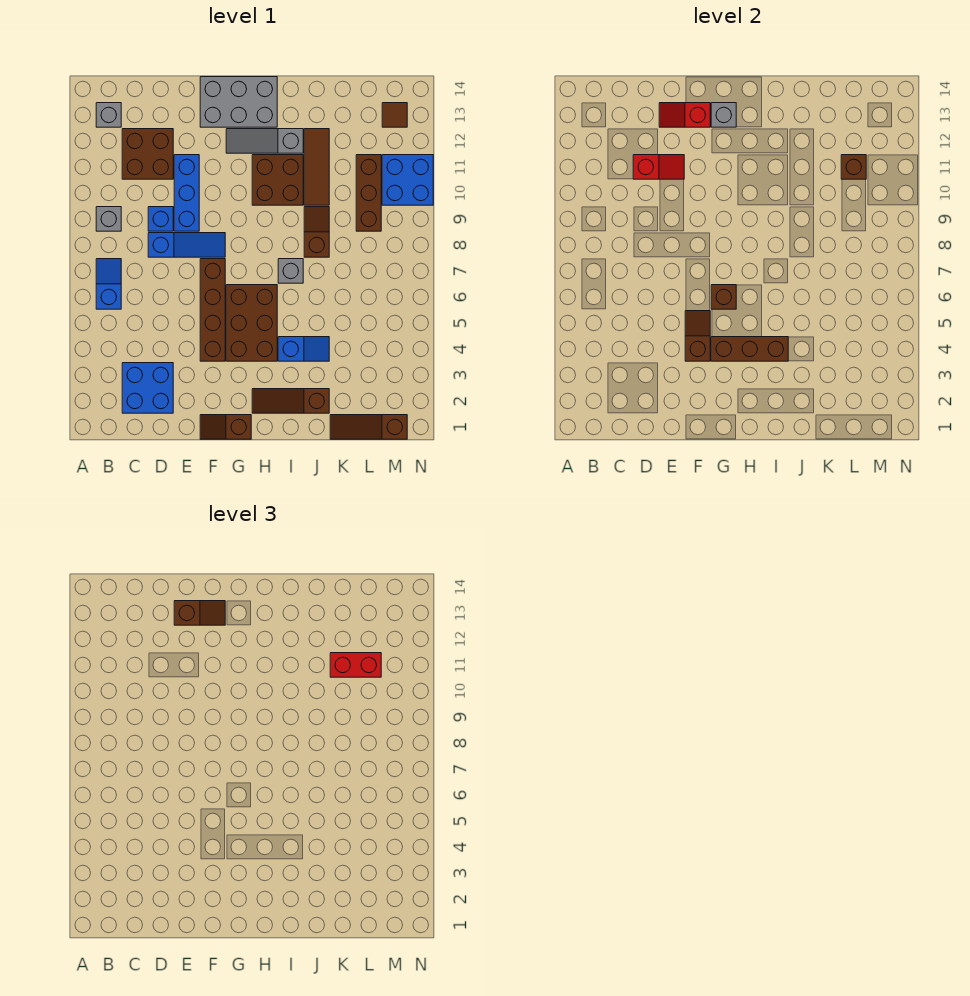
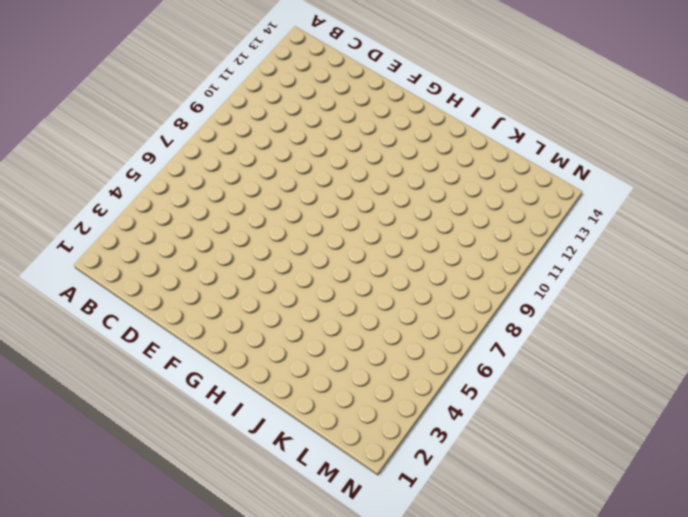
none -> blue slope B6:B7 level 1 top 6
none -> grey brick B9 level 1
none -> grey brick B13 level 1
none -> blue brick C2:D3 level 1

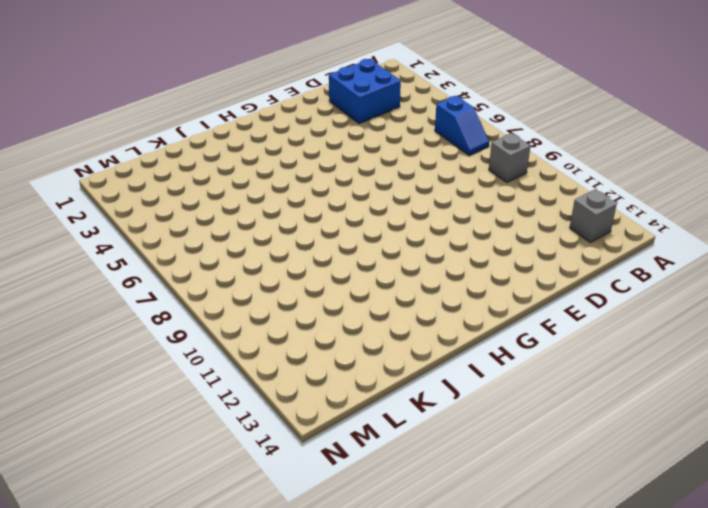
none -> brown brick C11:D12 level 1
none -> blue slope D8:F8 level 1 top D
none -> blue brick D9 level 1
none -> blue brick E9:E11 level 1

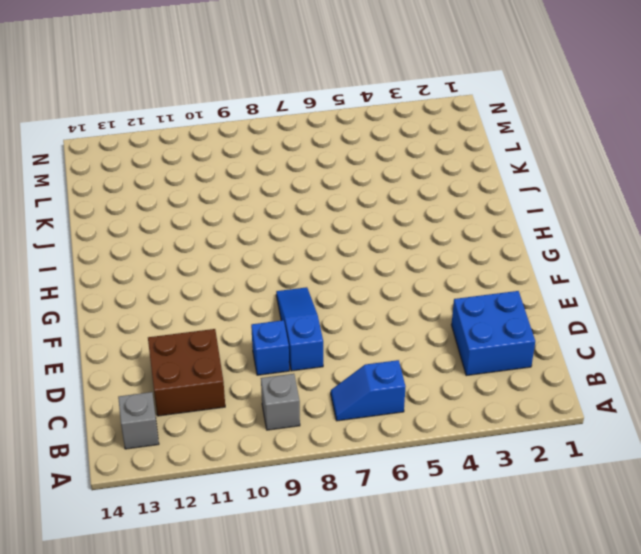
none -> blue brick E9:E11 level 1
none -> brown slope F1:G1 level 1 top G
none -> brown brick F4:F7 level 1
none -> grey brick F13:H14 level 1

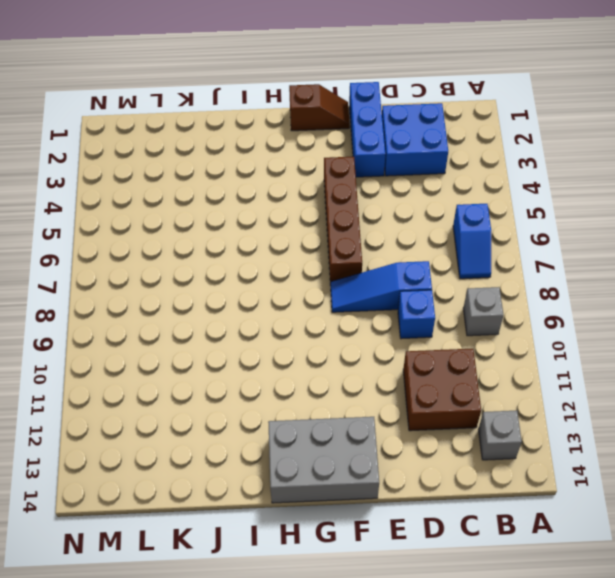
blue brick E1:E3 level 1 -> blue brick E9:E11 level 1
none -> brown brick G4:H6 level 1
none -> grey slope G12:I12 level 1 top I
none -> brown slope H2:J2 level 1 top J
none -> brown brick H10:I11 level 1

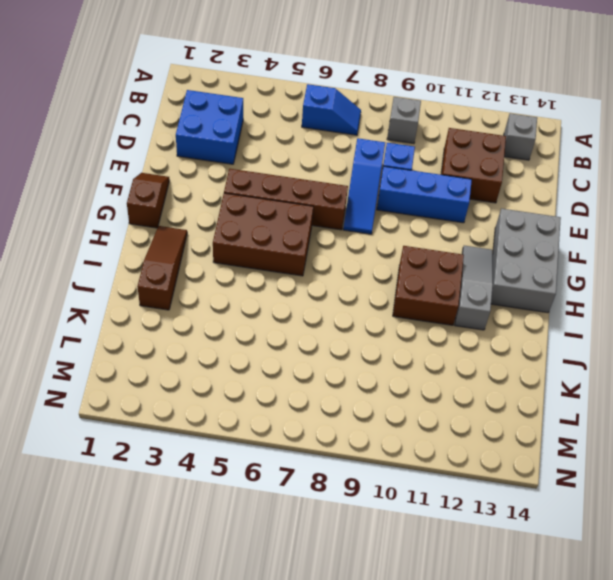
none -> blue slope I4:J4 level 1 top I
none -> grey brick I7 level 1
none -> brown slope J8:J9 level 1 top 8
none -> brown tile J10:J12 level 1

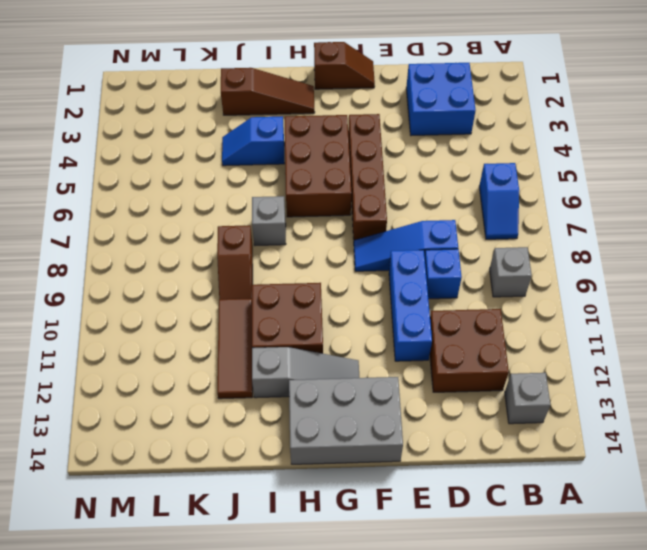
none -> brown slope K1:M1 level 1 top M
none -> brown brick L9:L11 level 1
none -> blue brick M10:N11 level 1
none -> brown tile M13 level 1

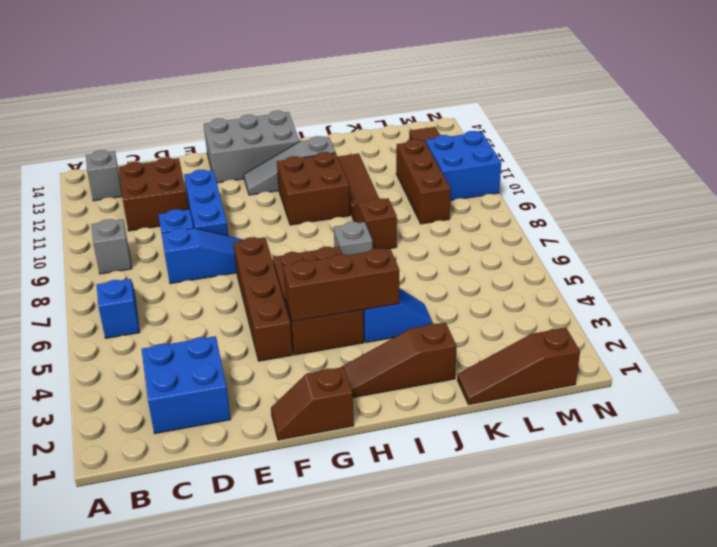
none -> red slope D11:E11 level 2 top D
none -> red slope E13:F13 level 2 top F
none -> brown slope F4:F5 level 2 top 4
none -> brown brick G6 level 2

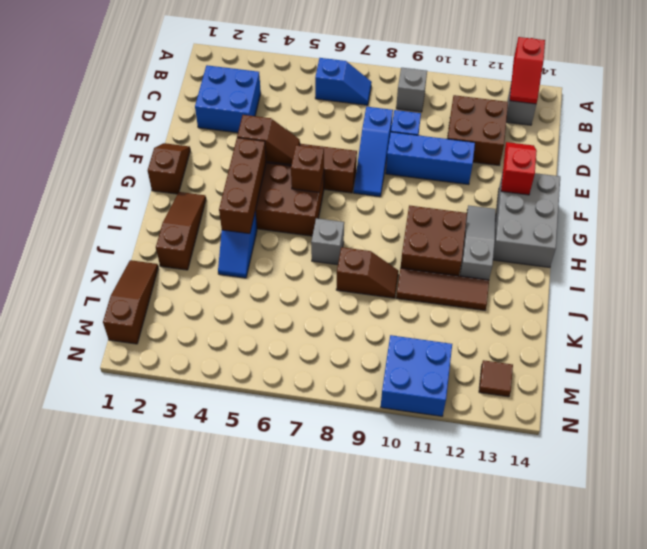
red slope A13:B13 level 2 top A -> red slope D11:E11 level 2 top D
none -> brown brick L9:L11 level 1
none -> grey brick G13 level 2
none -> brown brick L11 level 2
none -> brown slope E13:F13 level 3 top E

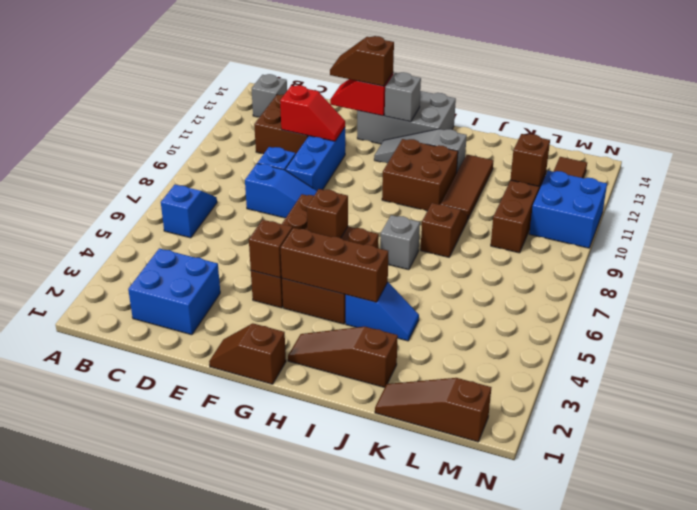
brown slope E13:F13 level 3 top F -> brown slope E13:F13 level 3 top E
none -> grey brick B9 level 1
none -> red brick K11:L11 level 3

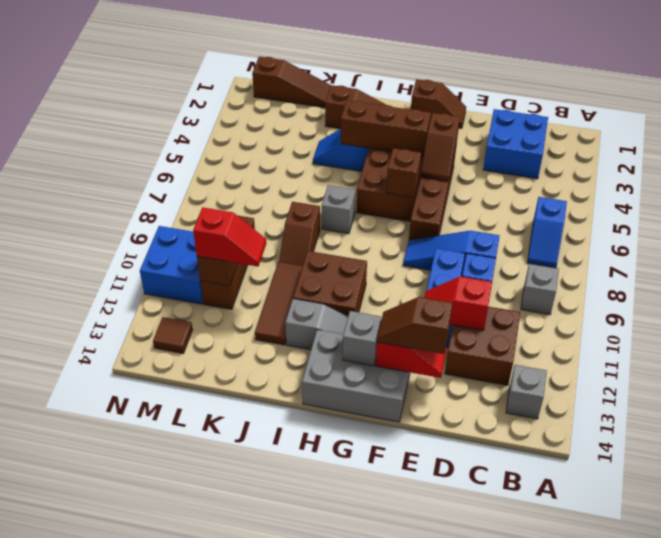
red slope K11:L11 level 3 top L -> red brick K11:L11 level 3

